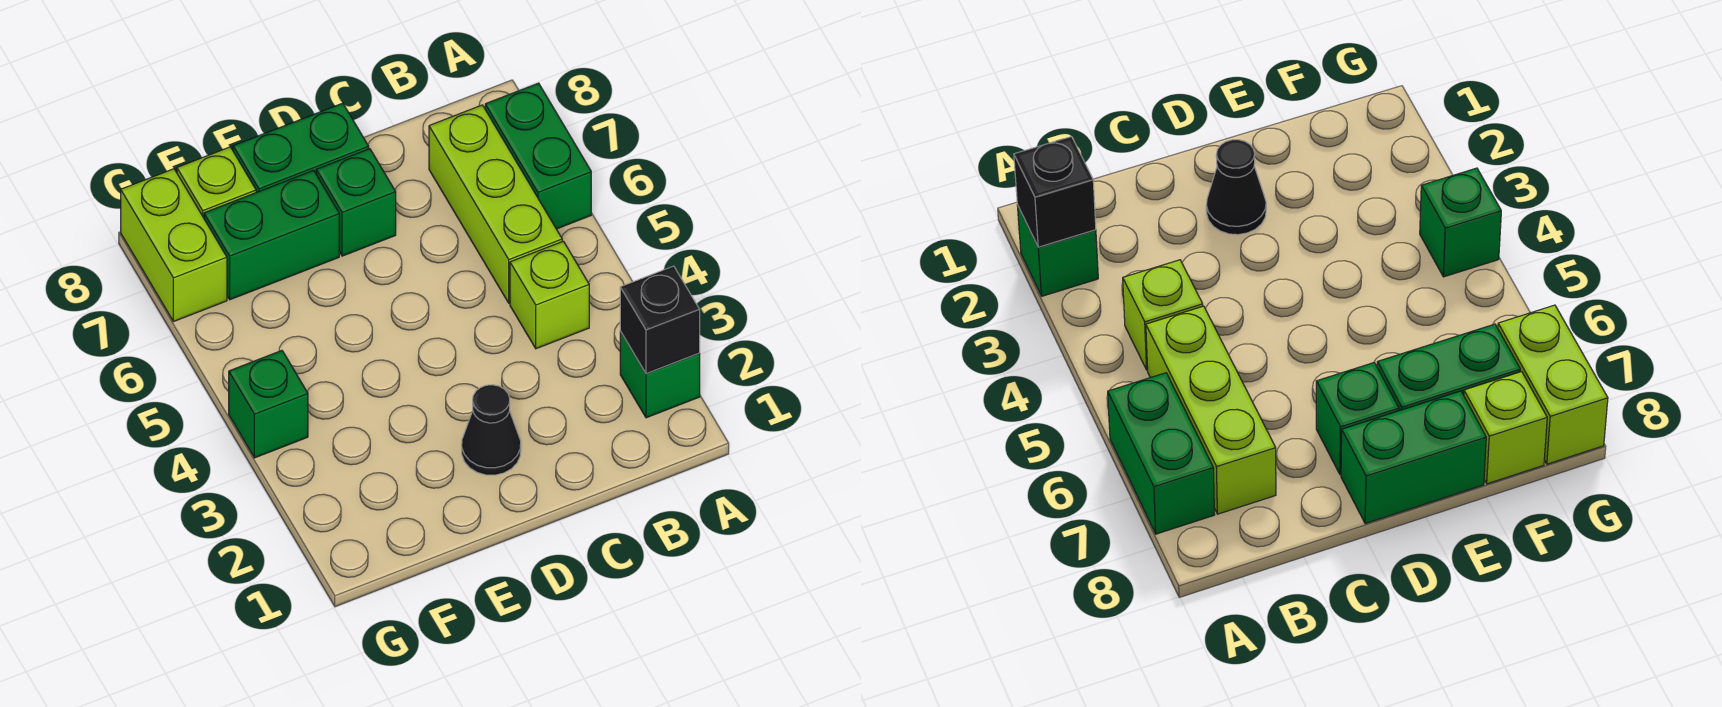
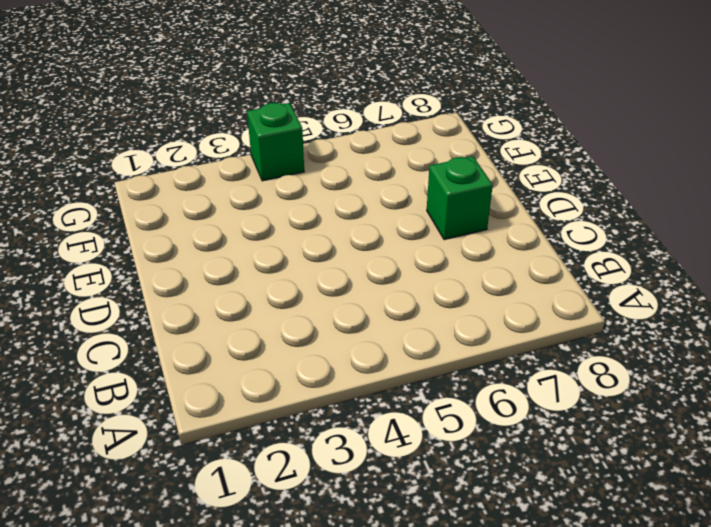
none -> green brick A2 level 1
none -> green brick A6:A7 level 1
none -> lime brick B4 level 1

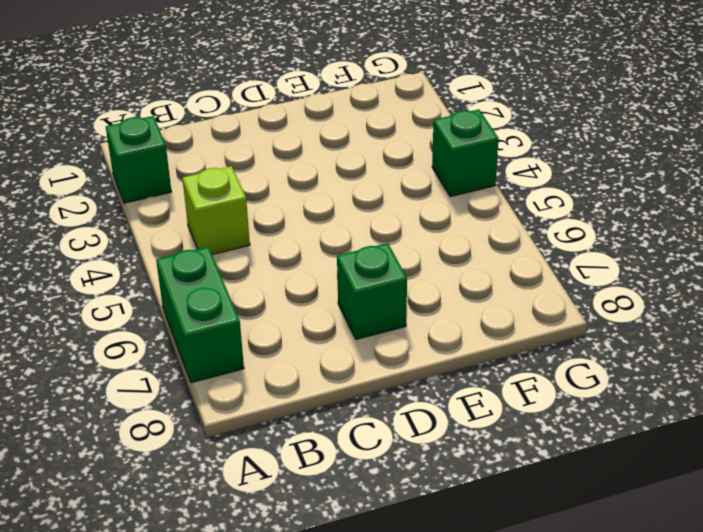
none -> lime brick B5:B7 level 1
none -> black cone D2 level 1
none -> green brick D8:E8 level 1

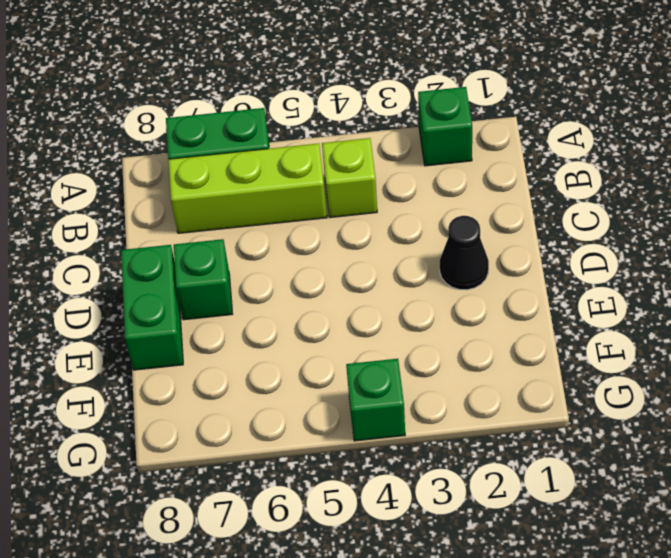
none -> green brick E7:F7 level 1
none -> lime brick F8 level 1
none -> lime brick G7:G8 level 1

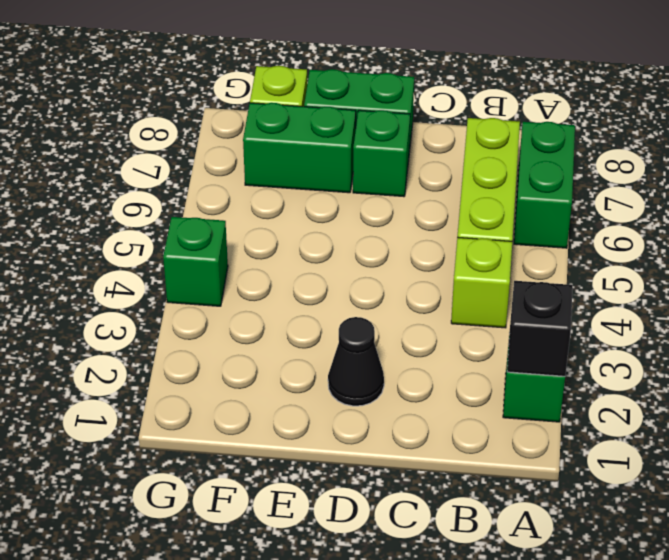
none -> lime brick G7:G8 level 1

